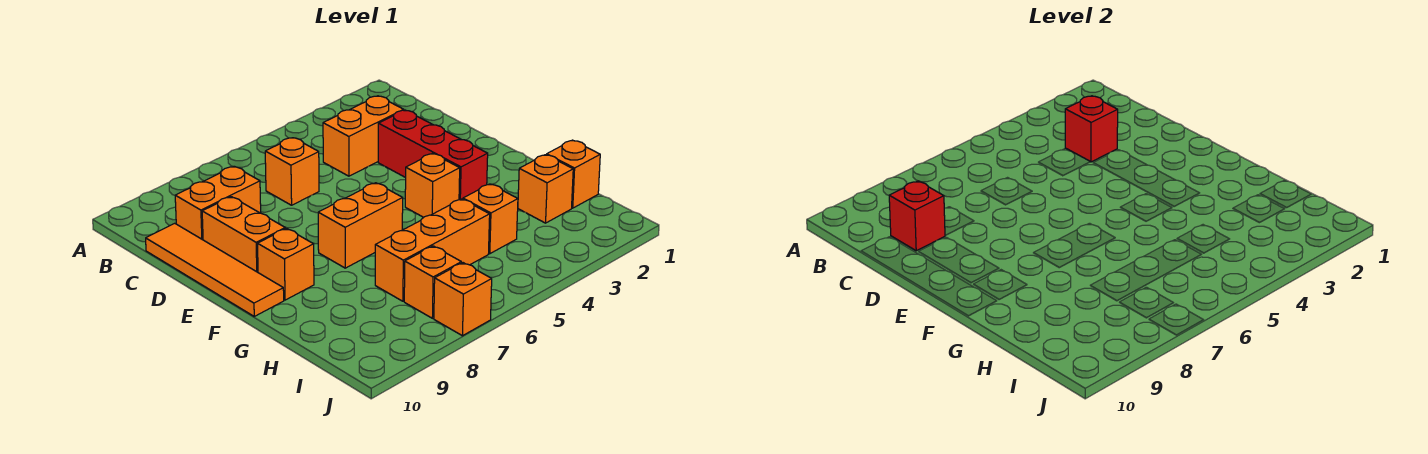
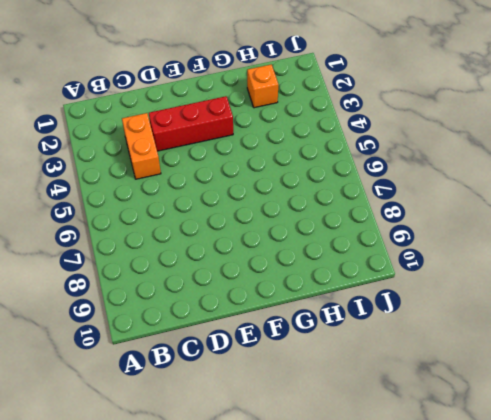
none -> orange brick C6 level 1
none -> orange brick C8:C9 level 1
none -> orange tile C10:F10 level 1

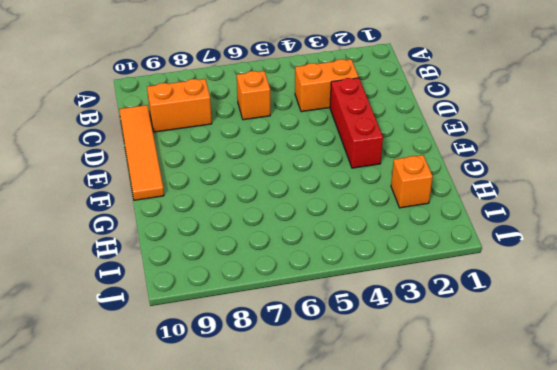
none -> orange brick D9:E9 level 1
none -> orange brick F4 level 1
none -> orange brick F6:F7 level 1

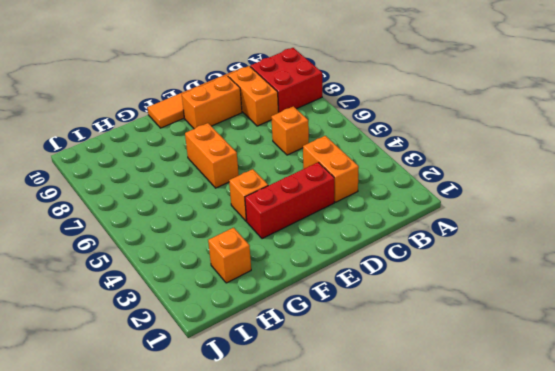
red brick A8:B9 level 1 -> none
none -> orange brick F9 level 1
none -> orange brick H1 level 1
none -> orange brick H4 level 1

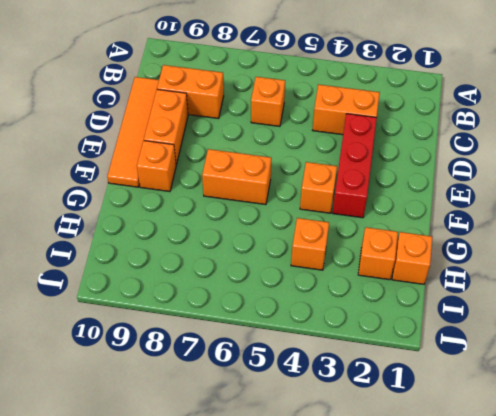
none -> orange brick H5:H7 level 1
none -> orange brick I7 level 1
none -> orange brick J7 level 1

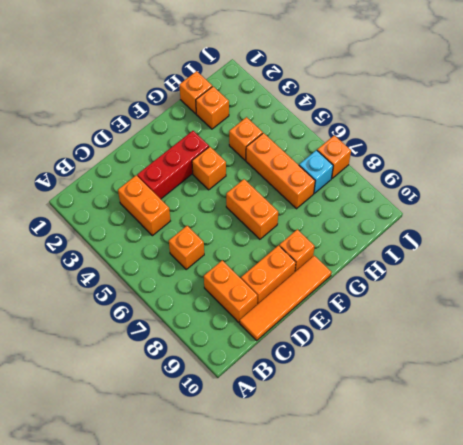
cyan brick I7 level 1 -> orange brick I7 level 1
none -> red brick C3 level 2
none -> red brick C9 level 2

